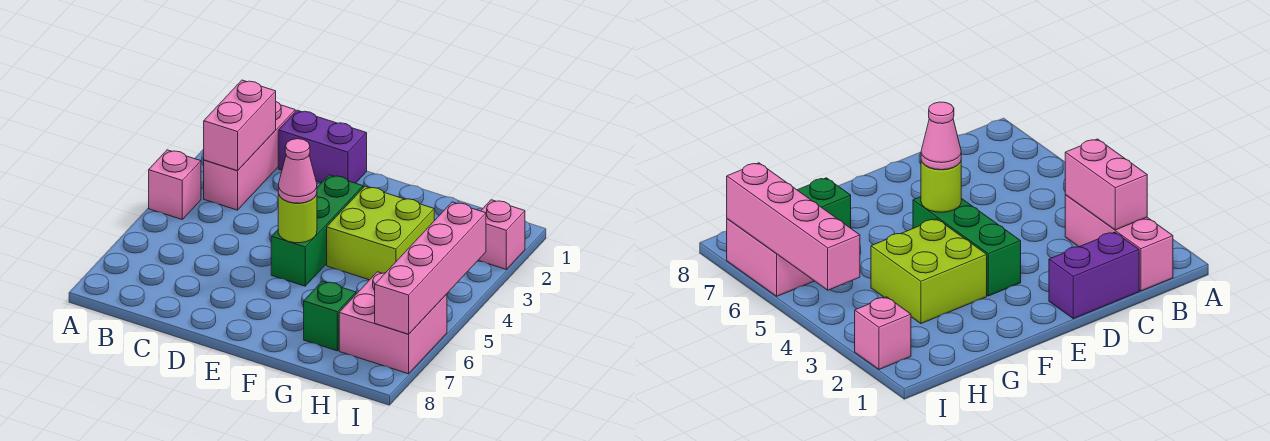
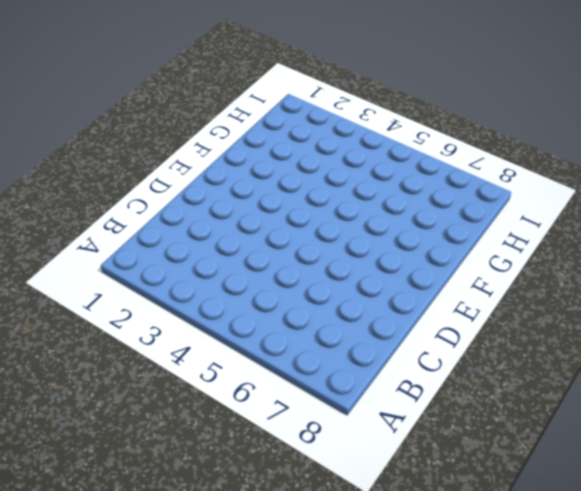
none -> pink brick A4 level 1
none -> pink brick B1:B3 level 1
none -> purple brick C1:D1 level 1

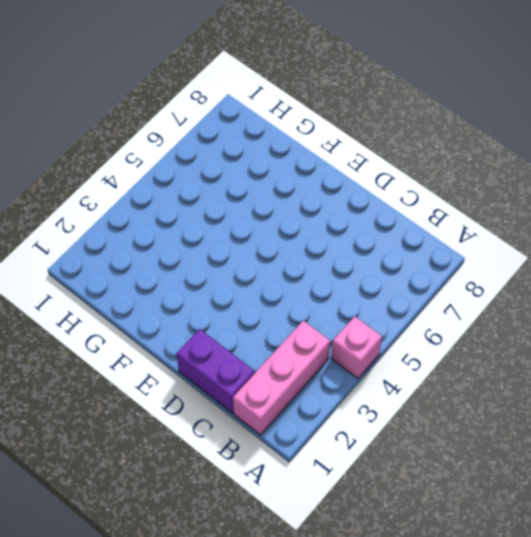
none -> green brick E3:E5 level 1
none -> lime brick F3:G4 level 1
none -> green brick G7 level 1

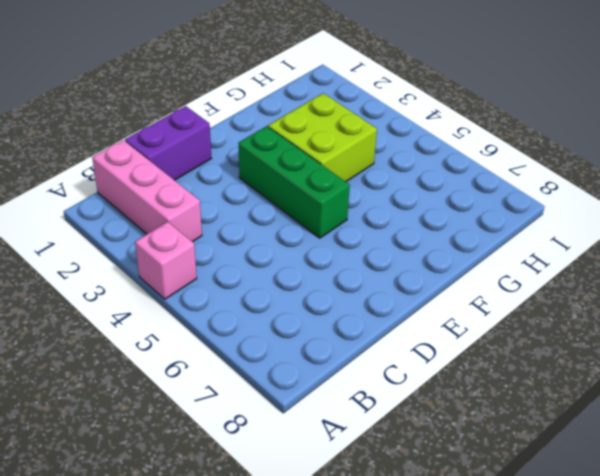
none -> green brick G7 level 1
none -> pink brick H6:I7 level 1
none -> pink brick I2 level 1

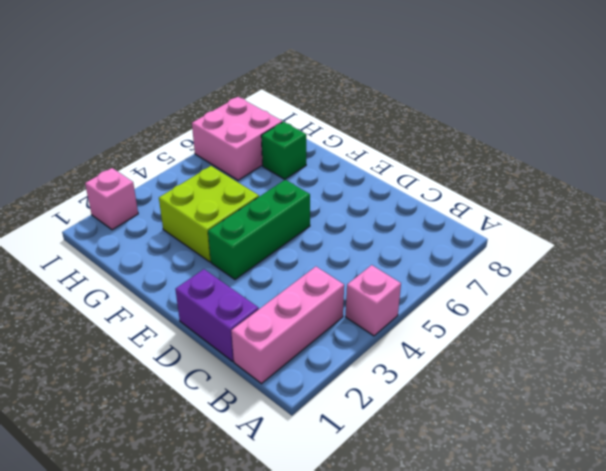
none -> pink brick B2:B3 level 2
none -> lime round brick E5 level 2
none -> pink brick I4:I7 level 2

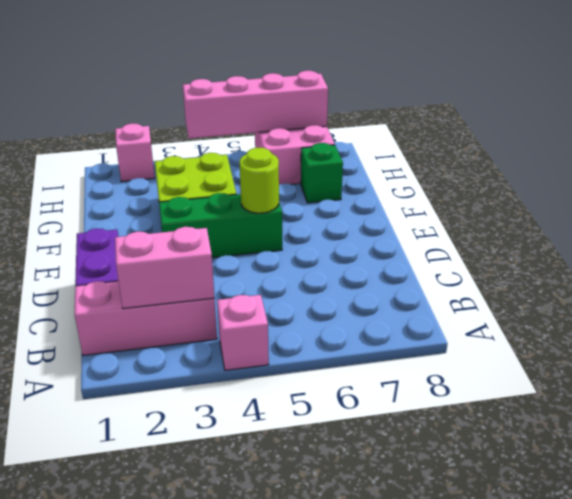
none -> pink cone E5 level 3

